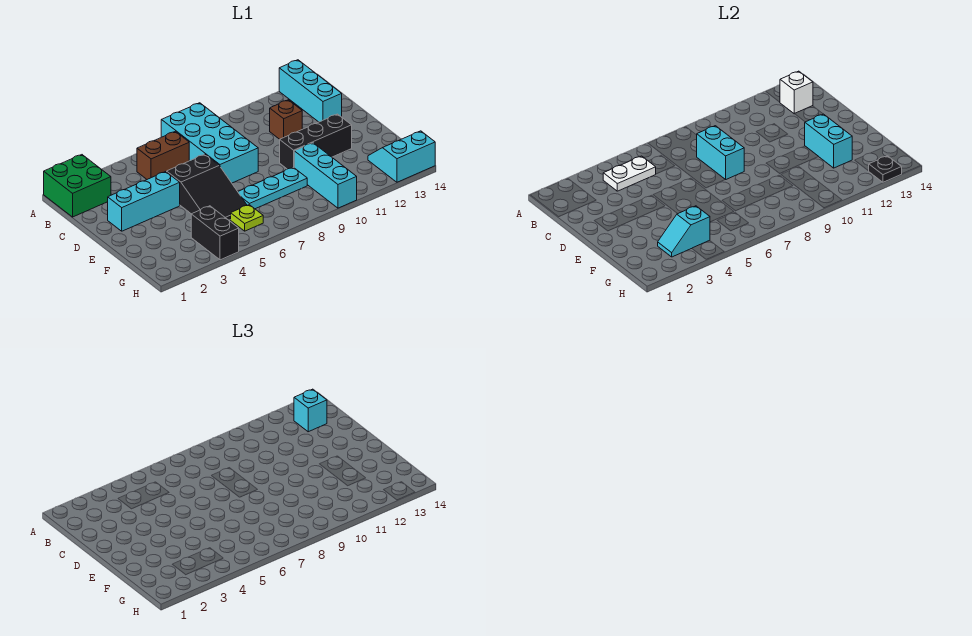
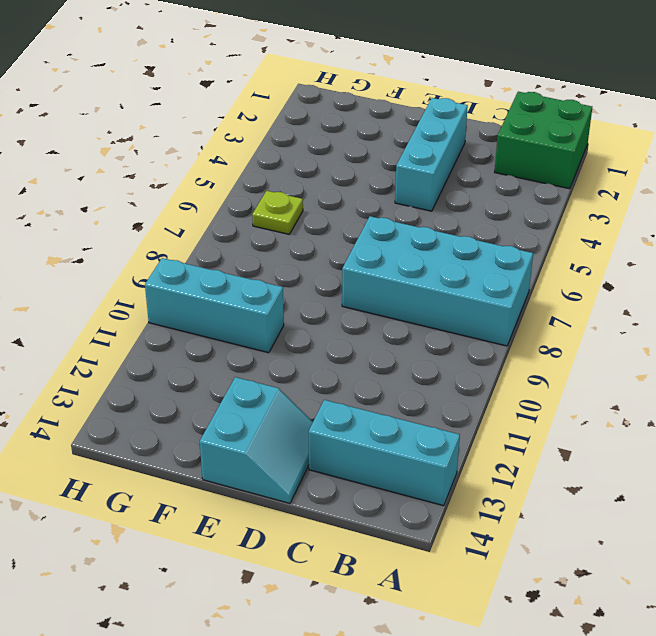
cyan slope D13:E14 level 1 top E -> cyan slope G13:H14 level 1 top H
none -> brown brick B5:B6 level 1
none -> brown brick C11 level 1
none -> black slope D5:F6 level 1 top D

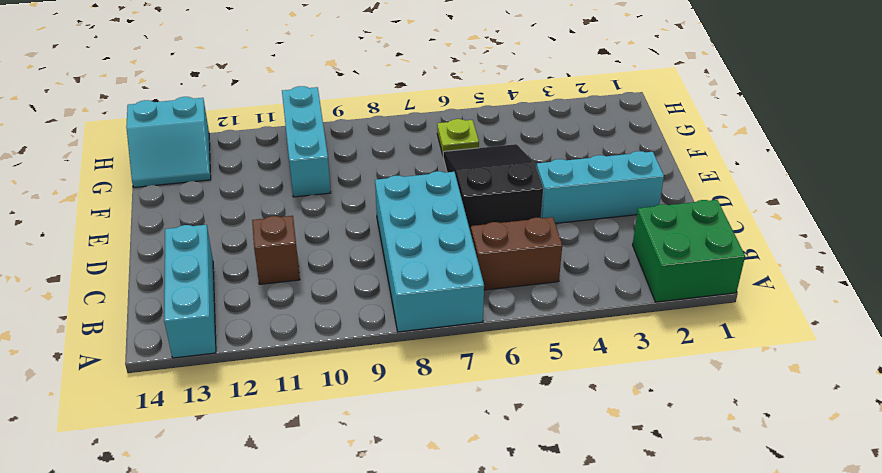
none -> black brick E10:E12 level 1
none -> cyan plate F7:F9 level 1
none -> black brick G4:H4 level 1

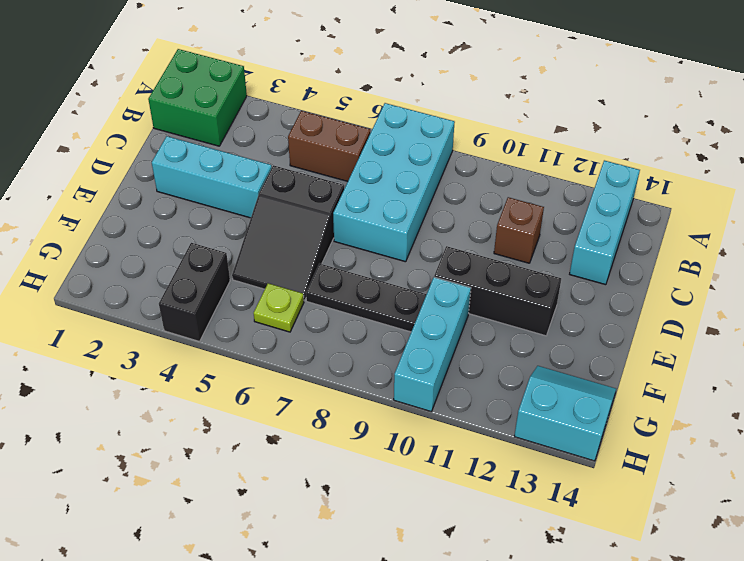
black plate F7:F9 level 1 -> cyan plate F7:F9 level 1
none -> white plate B4:B5 level 2
none -> white brick B13 level 2
none -> cyan brick C8:D8 level 2

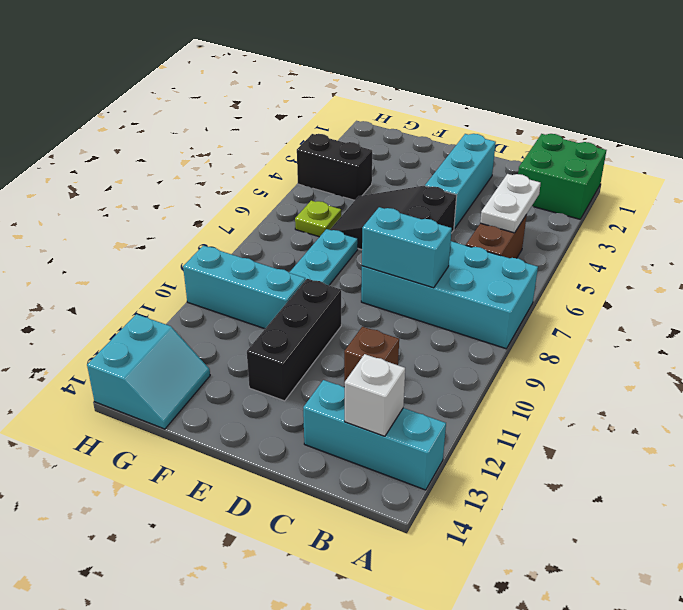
none -> cyan brick E12:F12 level 2
none -> cyan slope G3:G4 level 2 top 4
none -> black plate H13 level 2

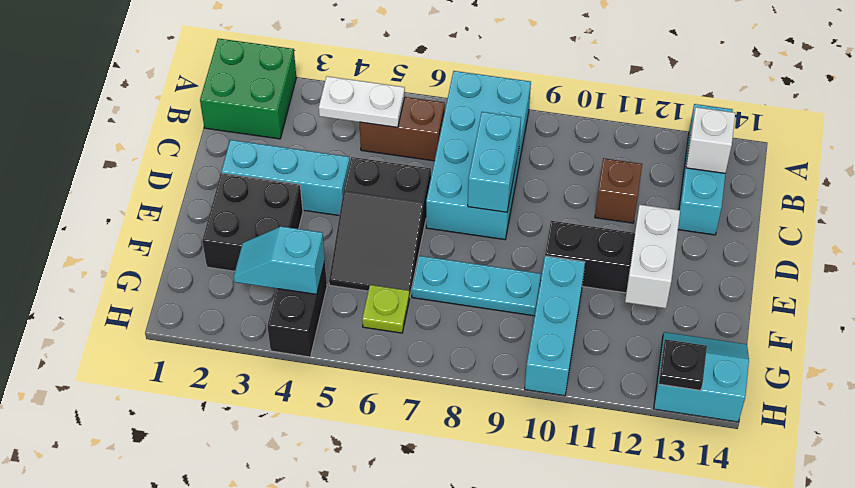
black brick E2:F3 level 1 -> none
white brick E12:F12 level 2 -> cyan brick E12:F12 level 2
none -> cyan brick B13 level 3

